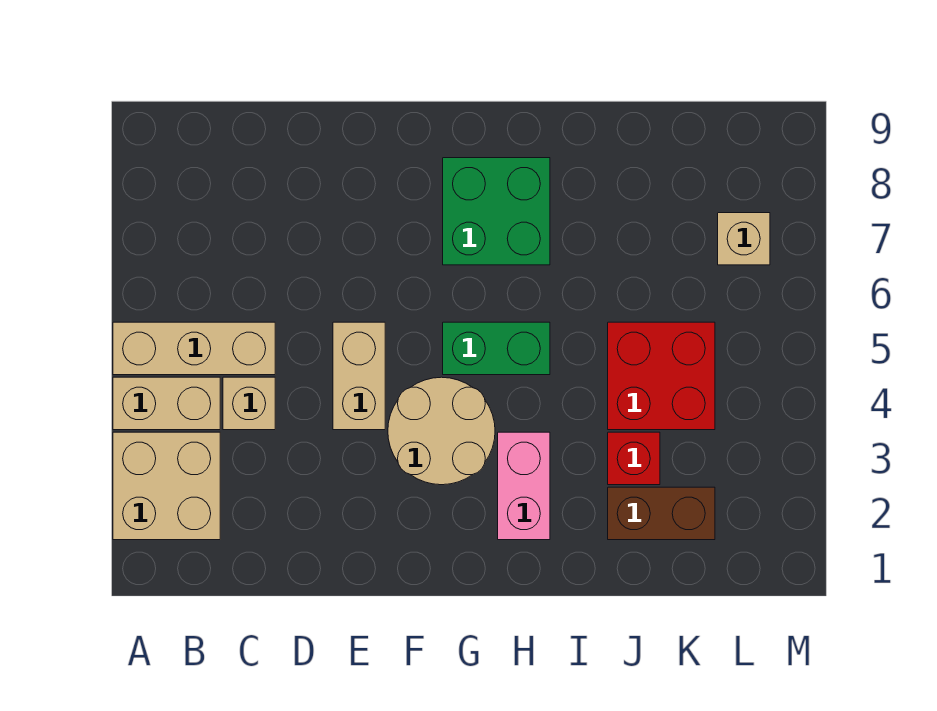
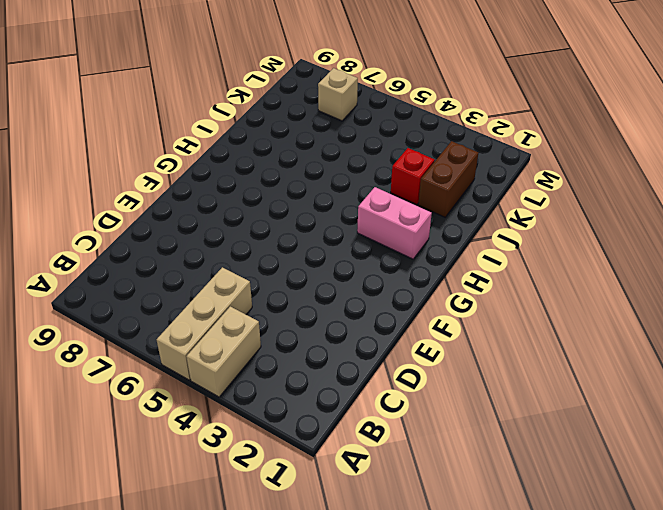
none -> tan brick A2:B3 level 1
none -> tan brick C4 level 1
none -> tan brick E4:E5 level 1

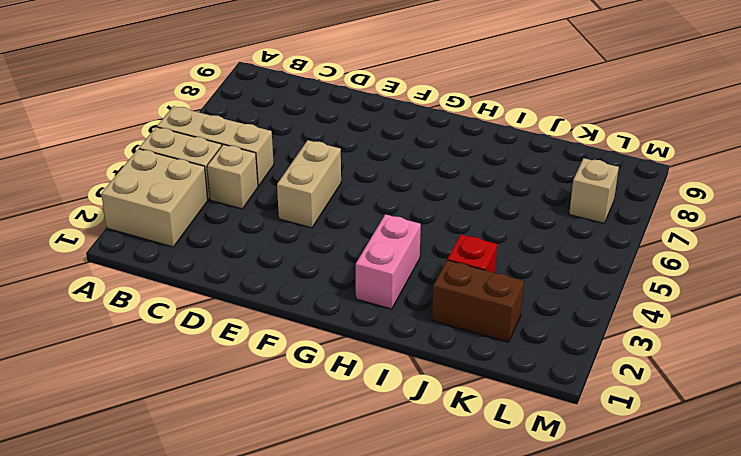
none -> tan round brick F3:G4 level 1
none -> green brick G5:H5 level 1
none -> green brick G7:H8 level 1

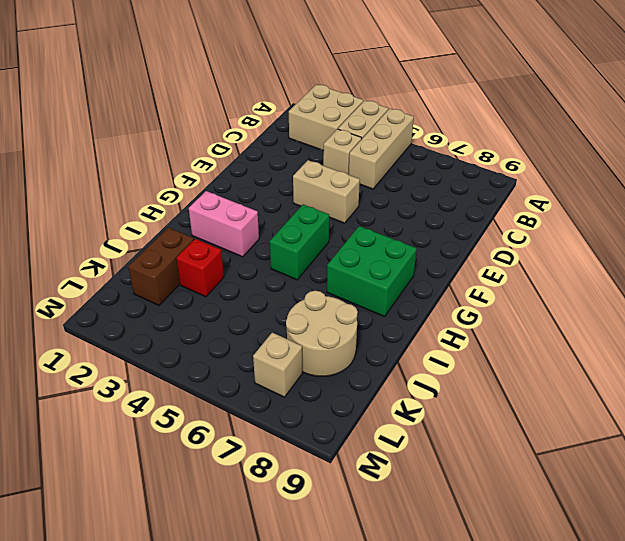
tan round brick J7:K8 level 1 -> tan round brick F3:G4 level 1
none -> red brick J4:K5 level 1

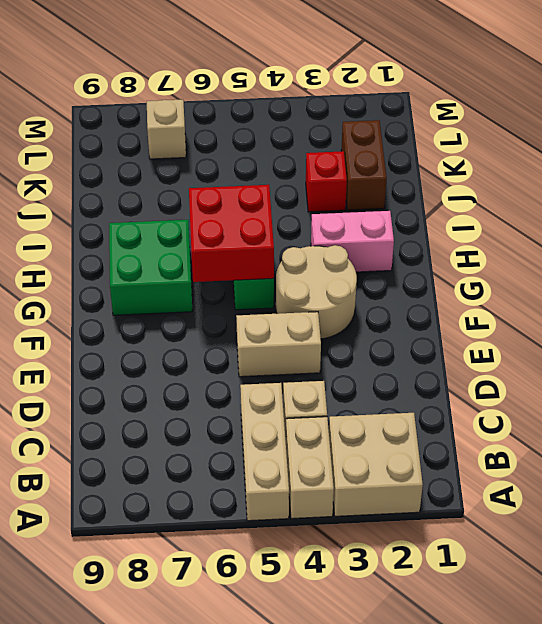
red brick G5:H6 level 2 -> red brick J4:K5 level 1

